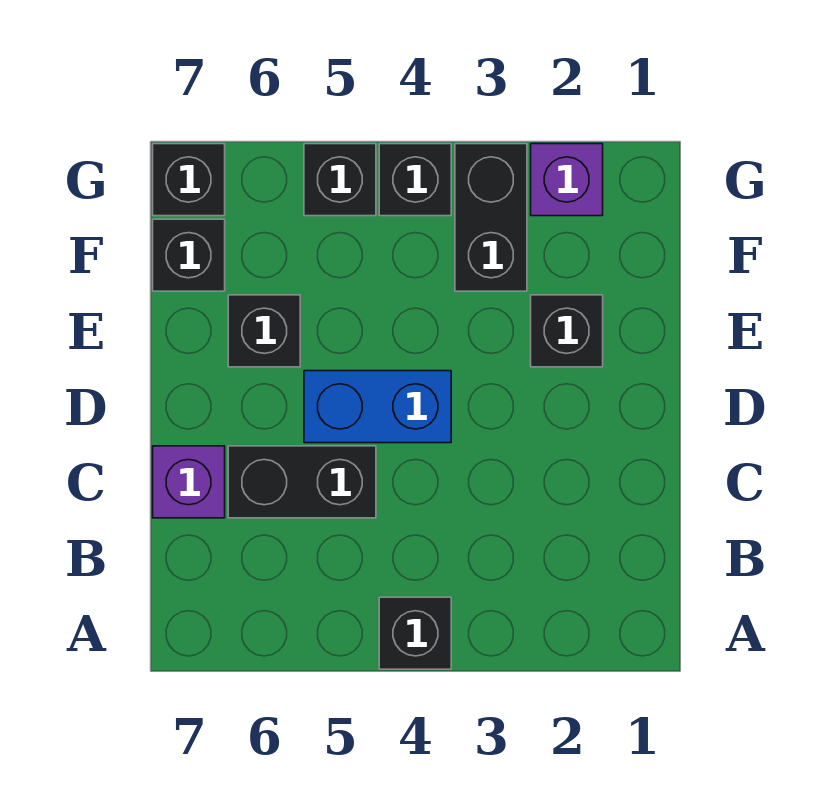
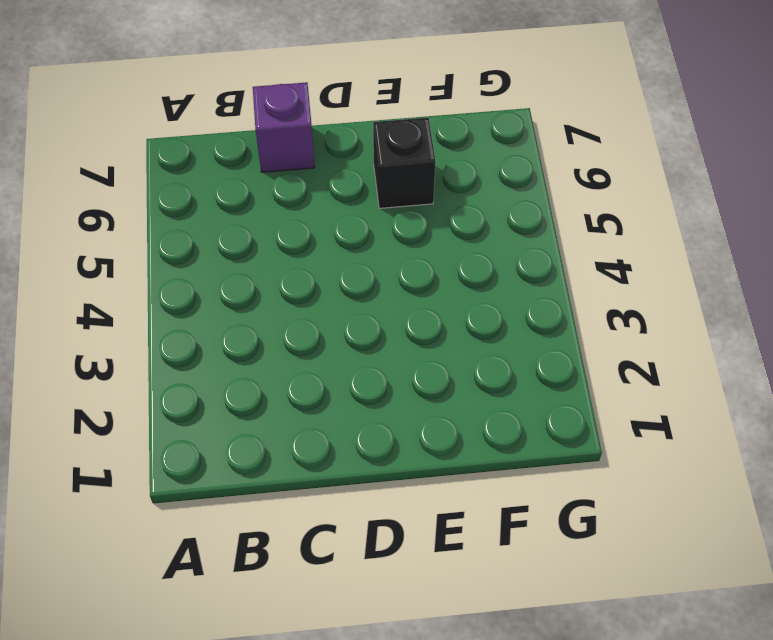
none -> black brick A4 level 1
none -> black brick C5:C6 level 1
none -> blue brick D4:D5 level 1

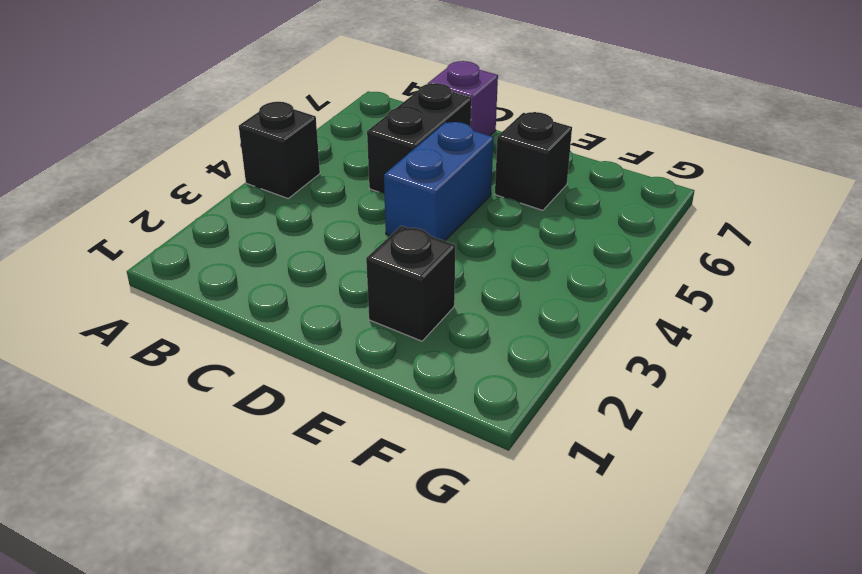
none -> black brick F3:G3 level 1
none -> black brick F7 level 1
none -> purple brick G2 level 1

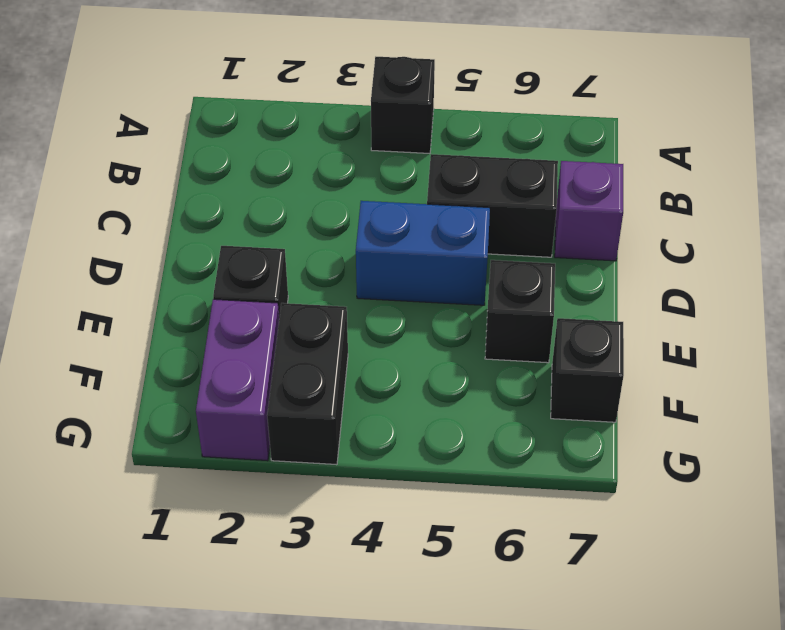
purple brick F2:G2 level 1 -> purple brick G2 level 1
none -> black brick G4 level 1
none -> black brick G5 level 1
none -> black brick G7 level 1

